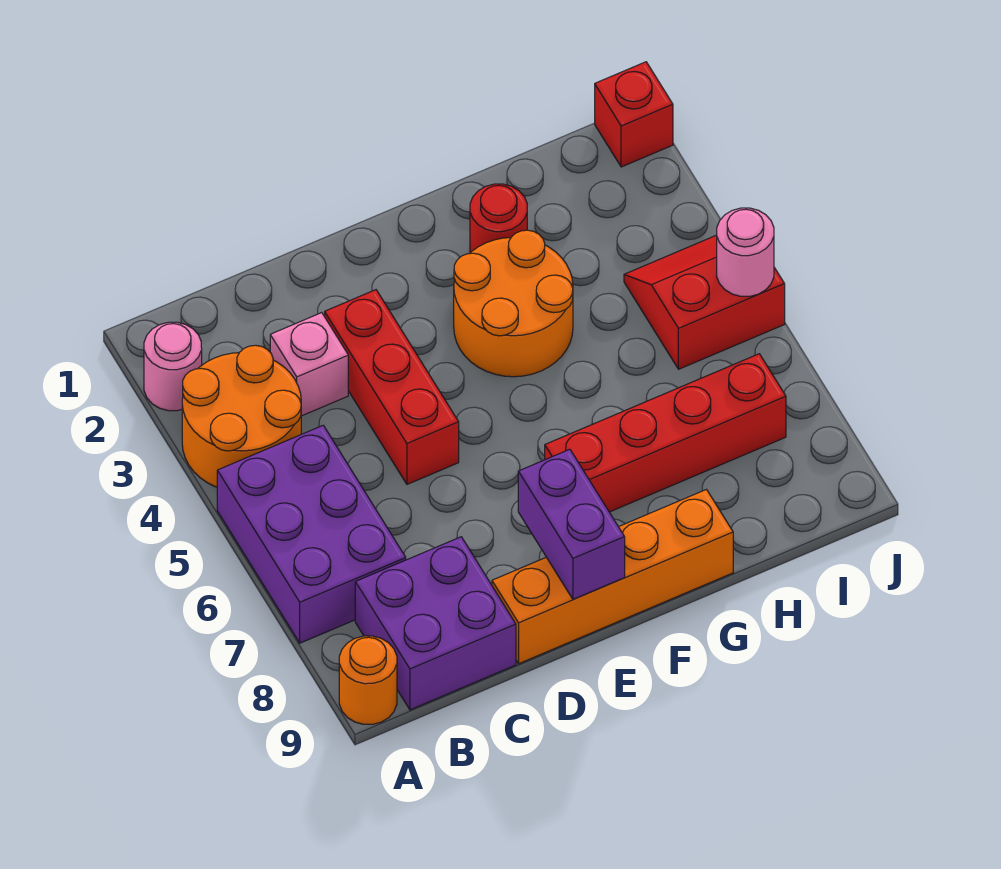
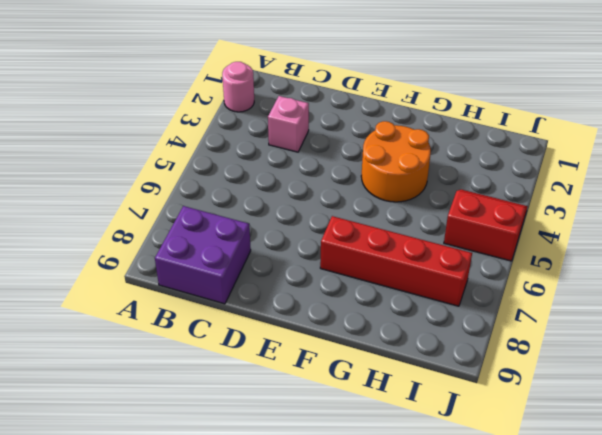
none -> orange round brick A3:B4 level 1
none -> purple brick A5:B7 level 1
none -> orange round brick A9 level 1

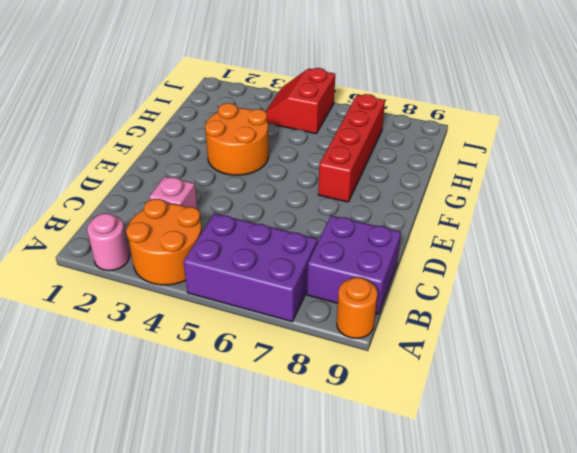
none -> red brick D3:D5 level 1
none -> orange brick D9:G9 level 1
none -> red round brick G2 level 1

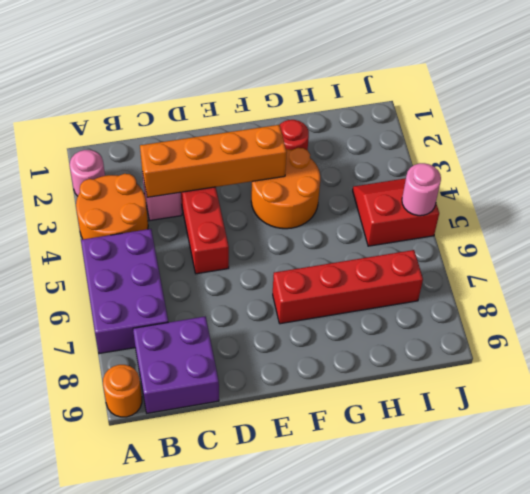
orange brick C3:F3 level 2 -> orange brick D9:G9 level 1
none -> red brick J1 level 1
none -> purple brick E8:E9 level 2

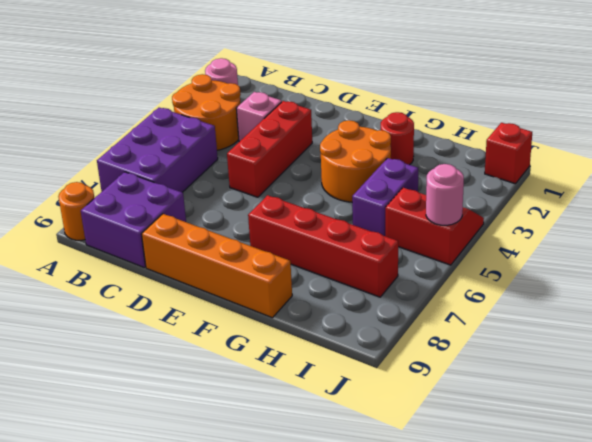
purple brick H4:H5 level 1 -> purple brick E8:E9 level 2

